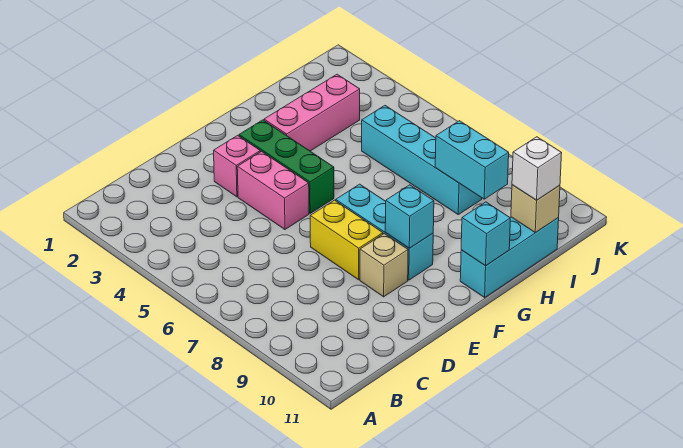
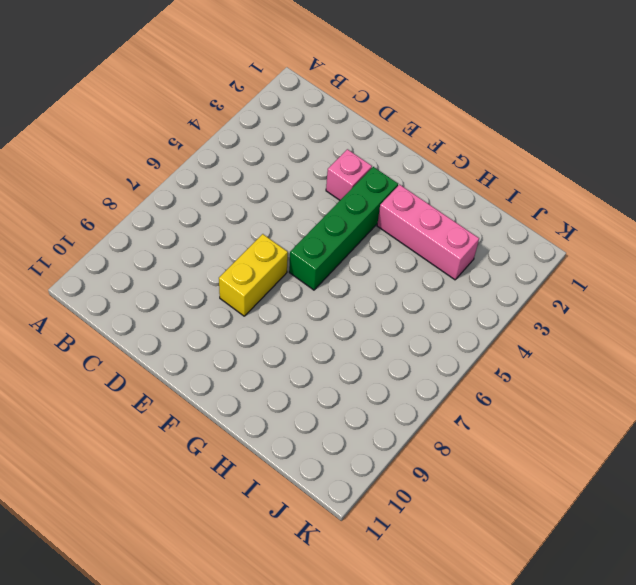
green brick F3:F6 level 1 -> green brick F3:F5 level 1
none -> pink brick E4:E5 level 1
none -> tan brick E9 level 1
none -> cyan brick F7:F9 level 1

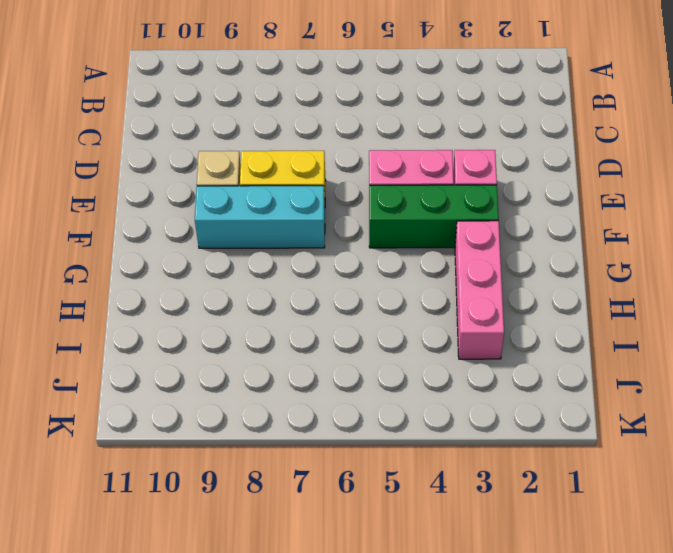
none -> cyan brick G11:I11 level 1
none -> cyan brick I5:I8 level 1
none -> cyan brick F9 level 2

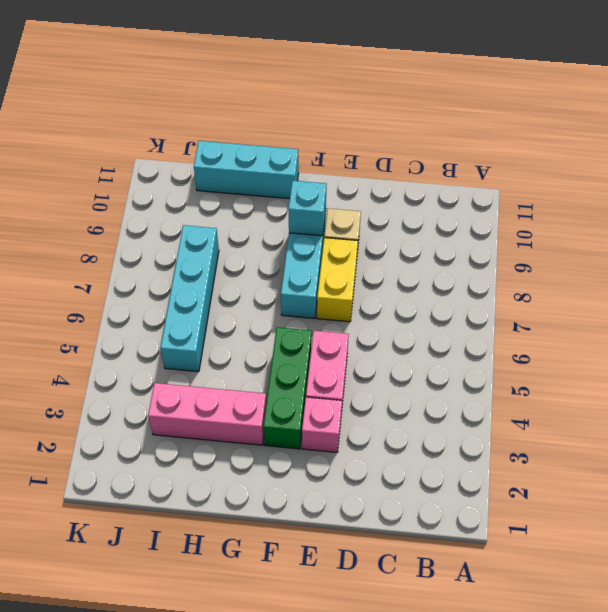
none -> cyan brick G11 level 2
none -> cyan brick I8:I9 level 2
none -> tan brick I11 level 2

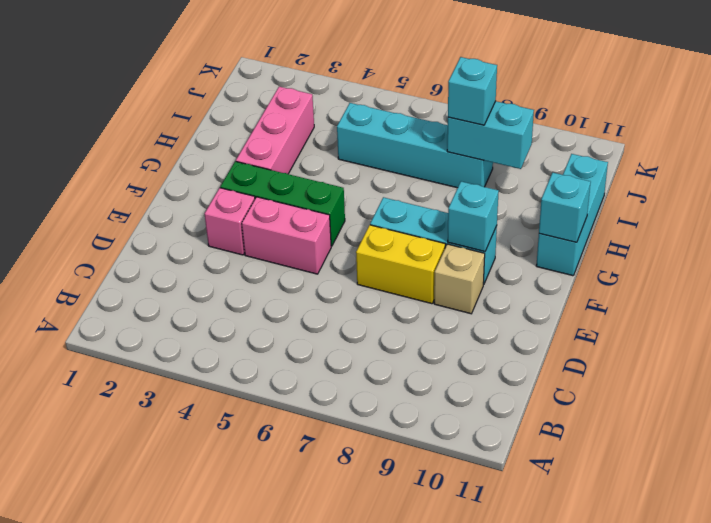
cyan brick I8 level 3 -> none
none -> tan brick I11 level 2
none -> white brick I11 level 3

